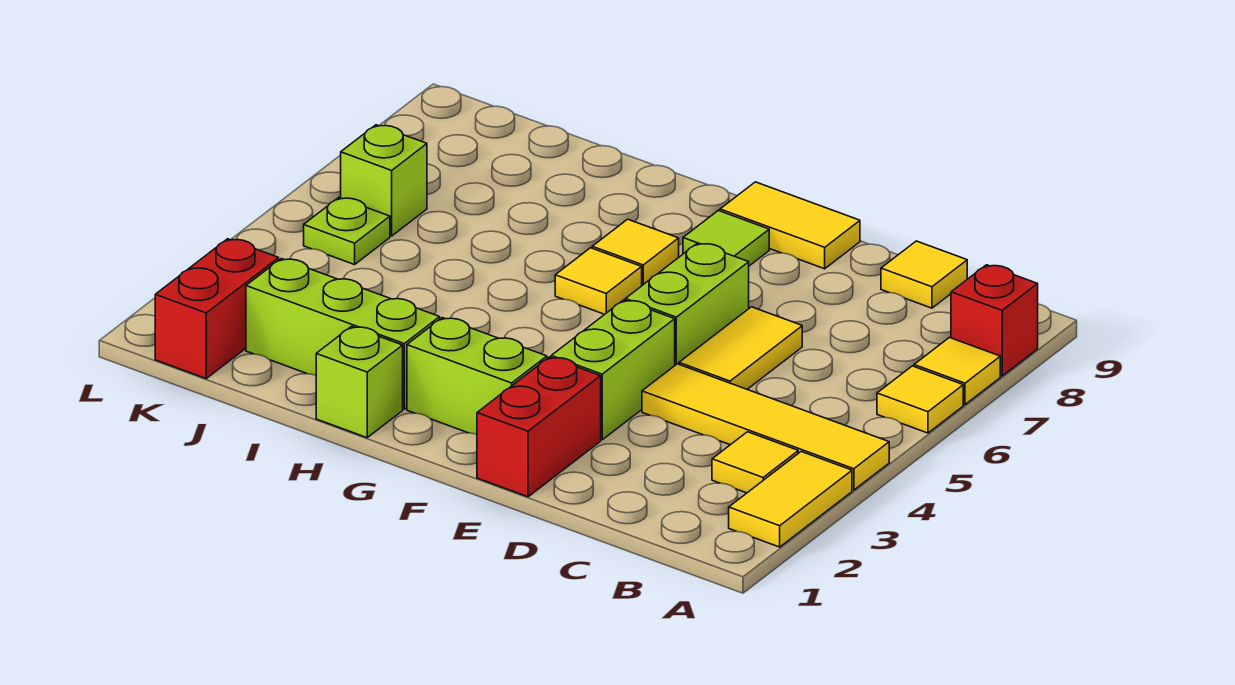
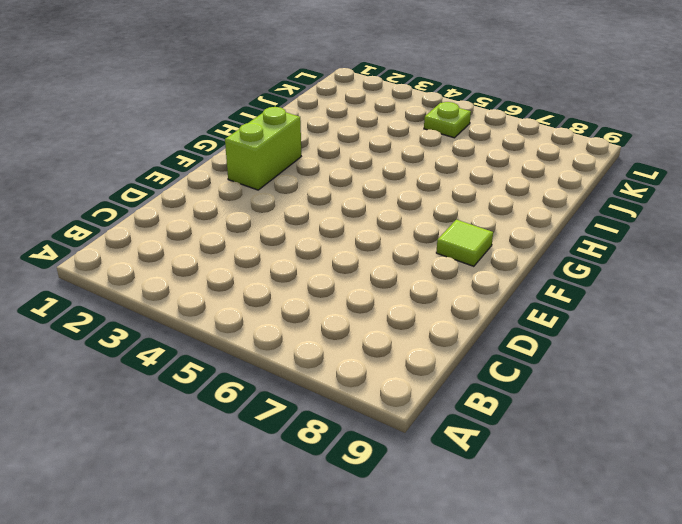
none -> yellow tile A2:A3 level 1
none -> yellow tile A4:D4 level 1
none -> yellow tile A6 level 1

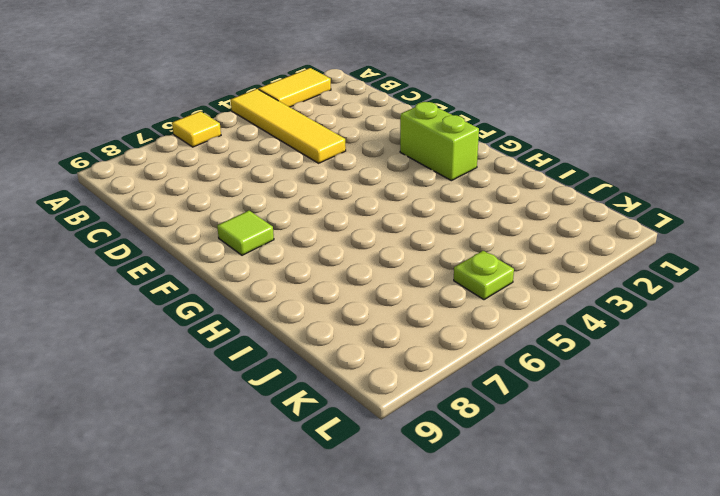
none -> yellow tile A7 level 1
none -> red brick A8 level 1
none -> yellow tile B3 level 1

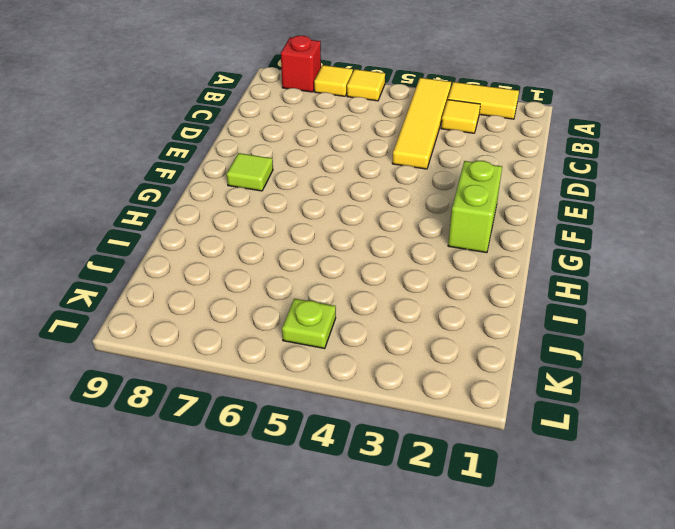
none -> yellow tile C9 level 1
none -> yellow tile D5:D6 level 1
none -> red brick E1:E2 level 1

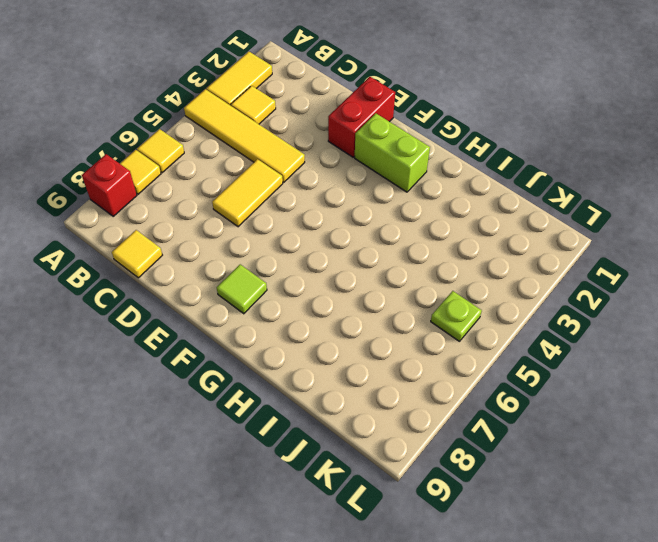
none -> lime brick E3:E4 level 1
none -> lime brick E5:E6 level 1
none -> yellow tile E9:F9 level 1

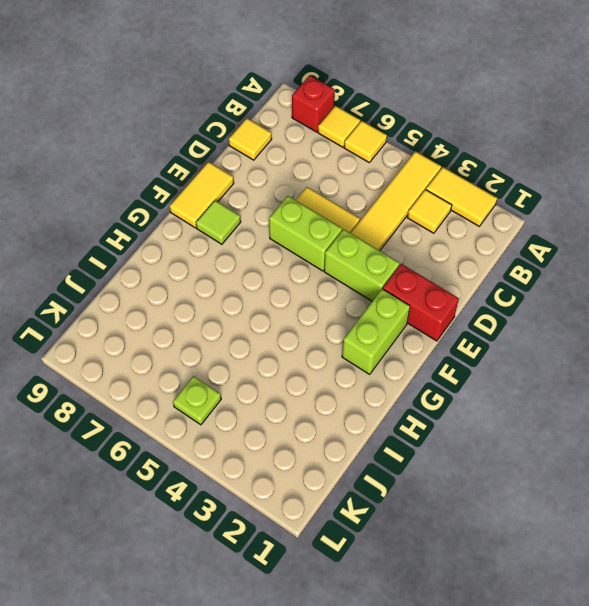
none -> yellow tile G6 level 1
none -> yellow tile G7 level 1
none -> lime brick H1 level 1

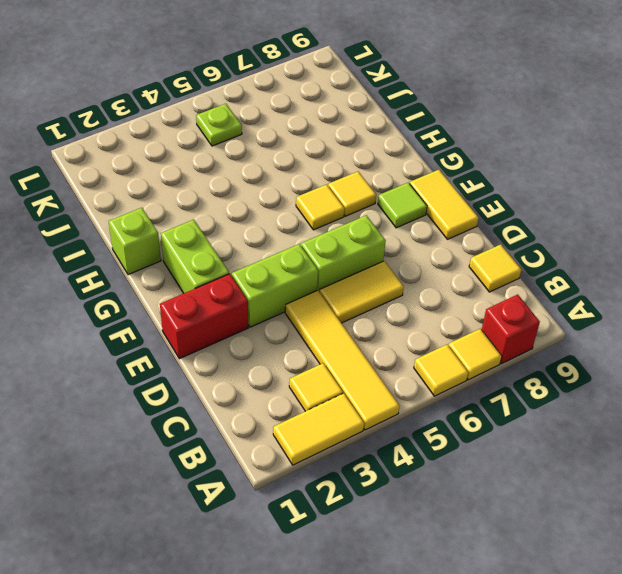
none -> lime brick H2:J2 level 1
none -> red brick K1:K2 level 1
none -> lime brick K6 level 1

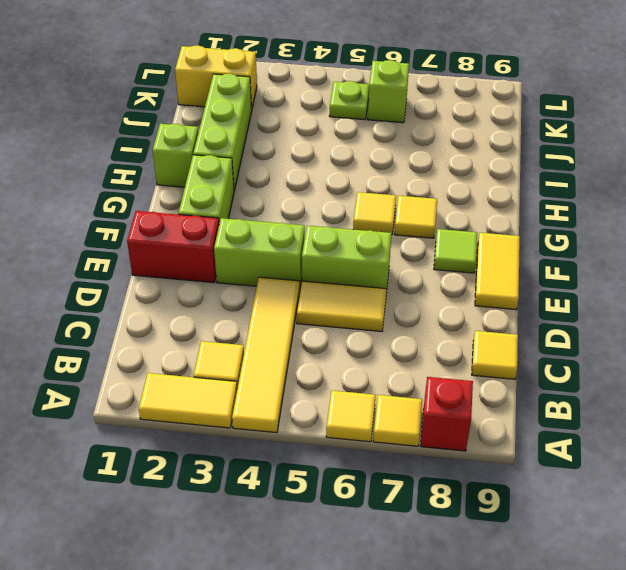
yellow brick K1:K2 level 1 -> red brick K1:K2 level 1

